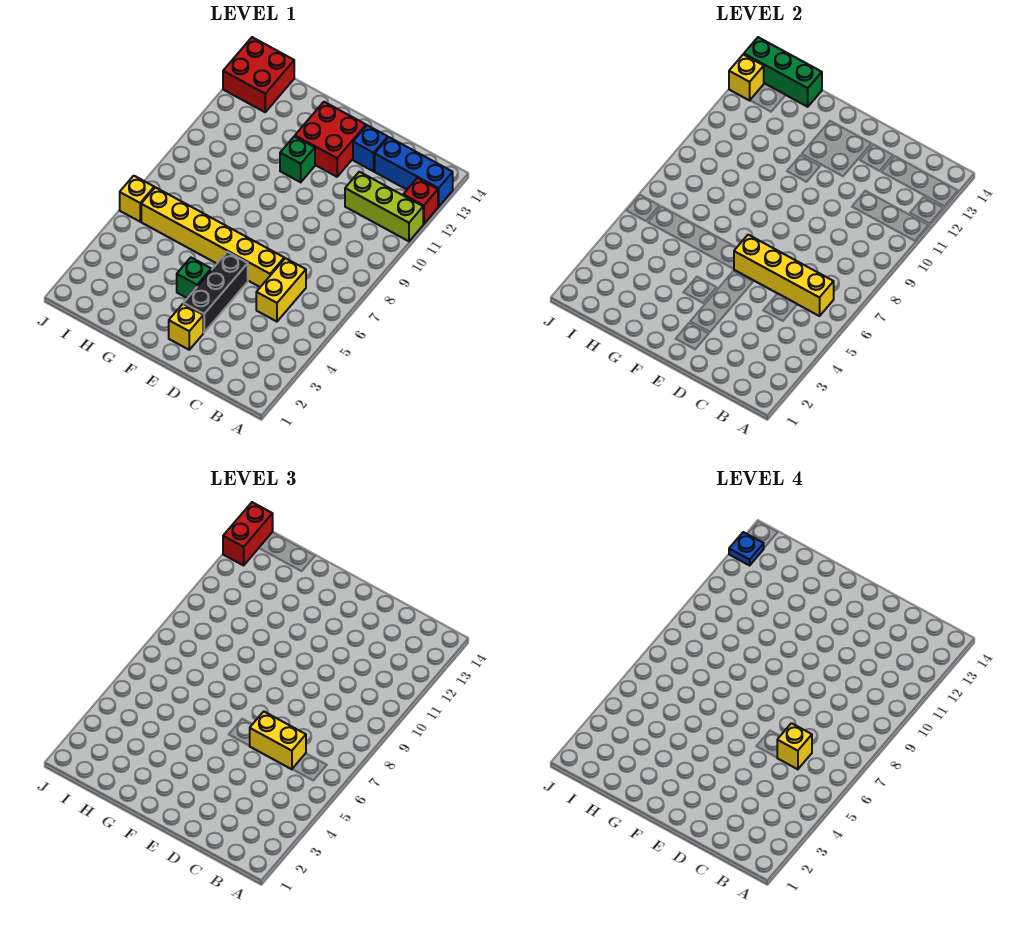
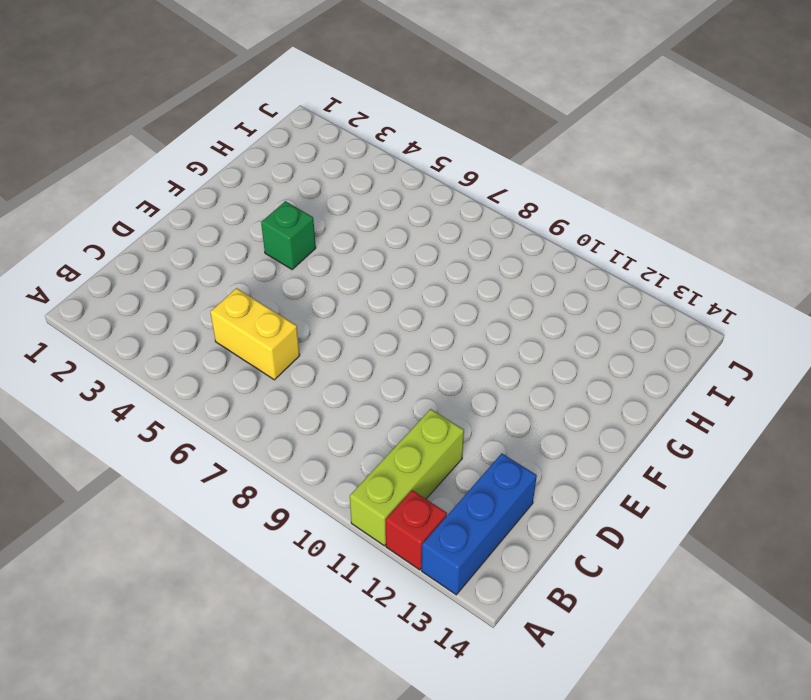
none -> yellow brick D6:I6 level 1
none -> blue brick D13 level 1
none -> yellow brick E2 level 1

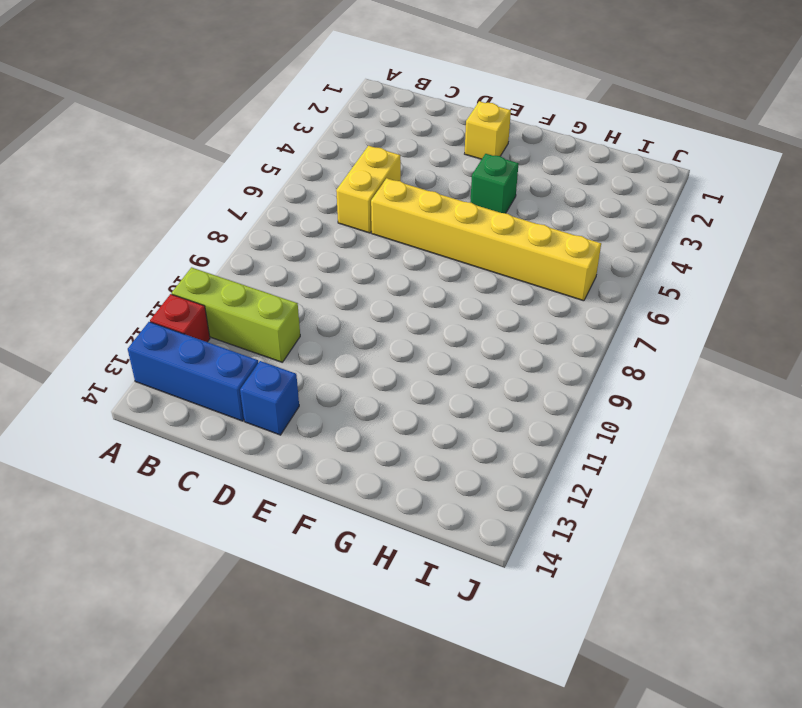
none -> black brick E3:E5 level 1
none -> red brick E12:F13 level 1
none -> green brick F11 level 1

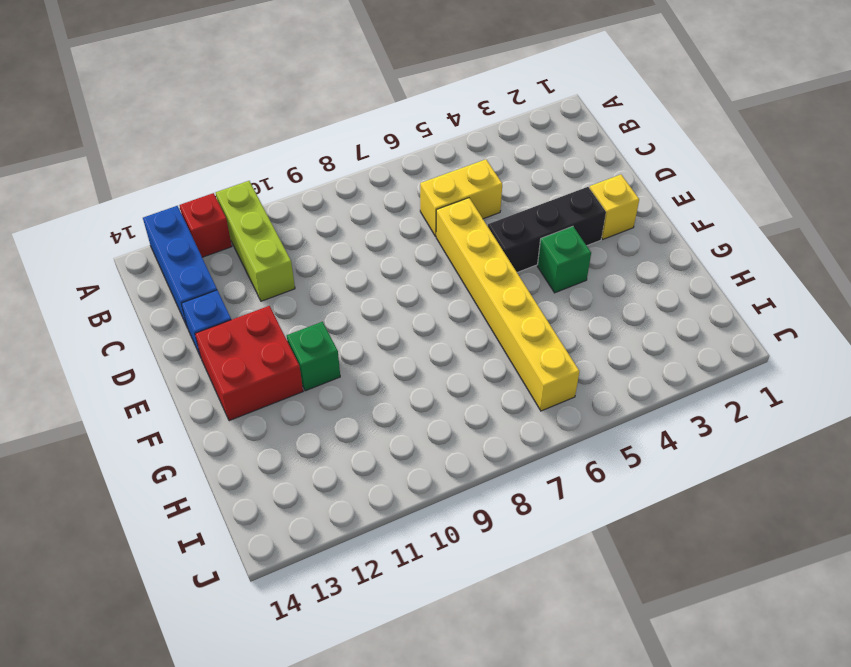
none -> red brick I13:J14 level 1
none -> yellow brick J6 level 1
none -> yellow brick B6:E6 level 2

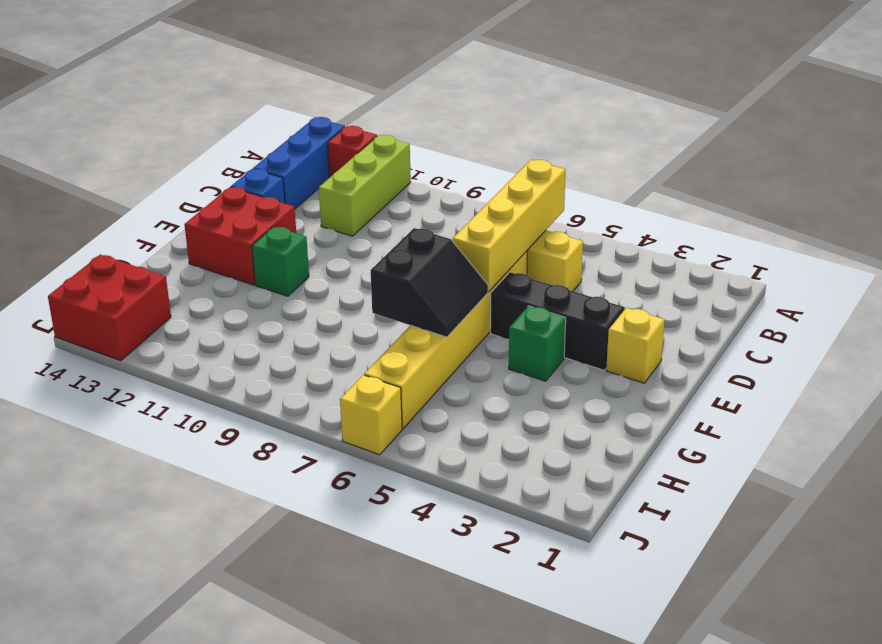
black slope F6:G7 level 2 top 7 -> none
none -> green brick H14:J14 level 2
none -> yellow brick J13 level 2
none -> yellow brick C6:D6 level 3

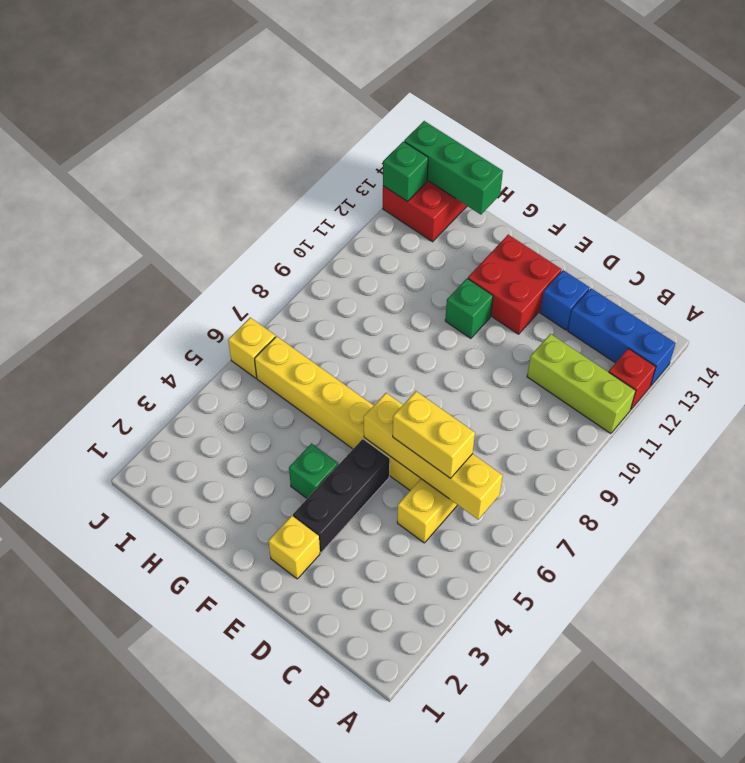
green brick J13 level 2 -> yellow brick J13 level 2
none -> red brick J13:J14 level 3
none -> yellow brick C6 level 4
none -> blue plate J13 level 4

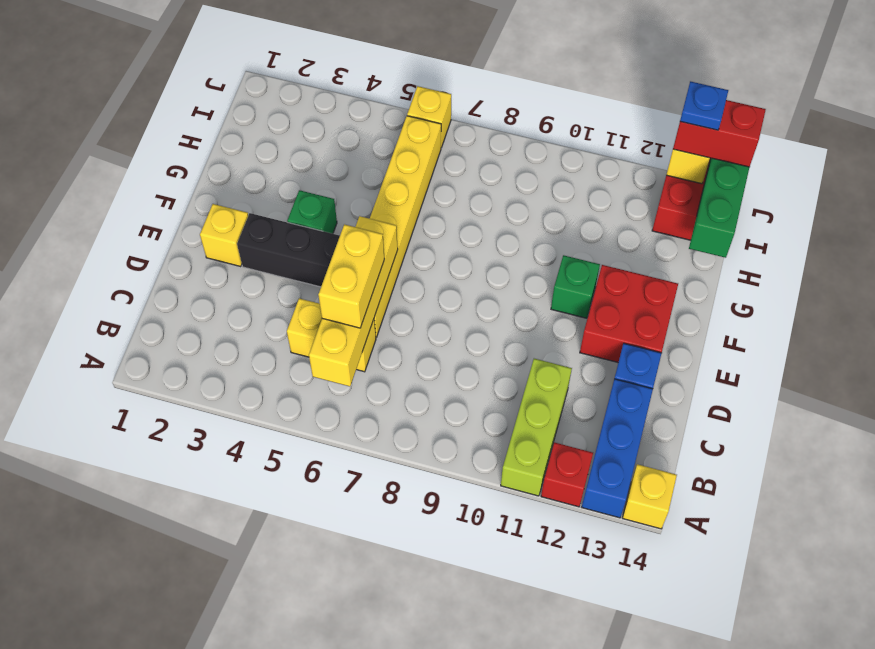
yellow brick A14 level 1 -> yellow brick C6 level 4

